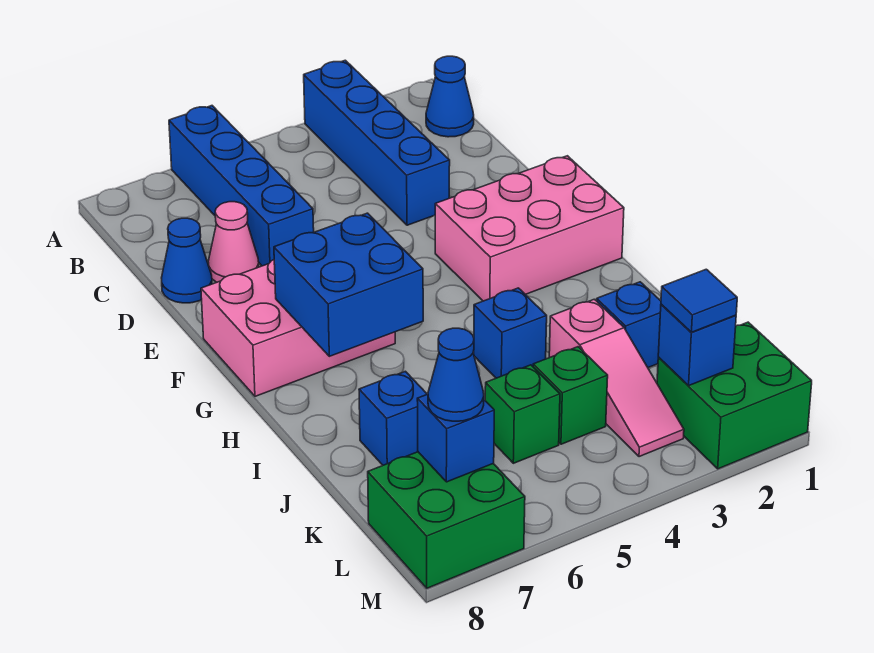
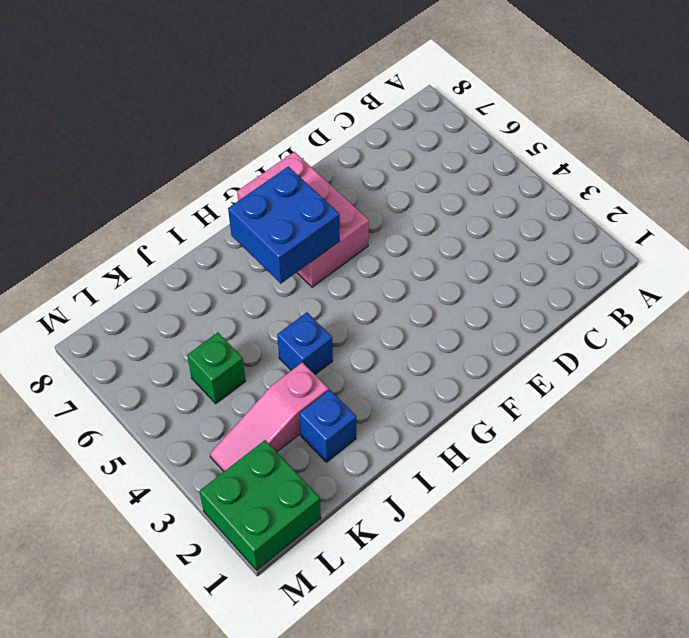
none -> blue brick A3:D3 level 1
none -> blue brick A6:D6 level 1
none -> blue cone B1 level 1

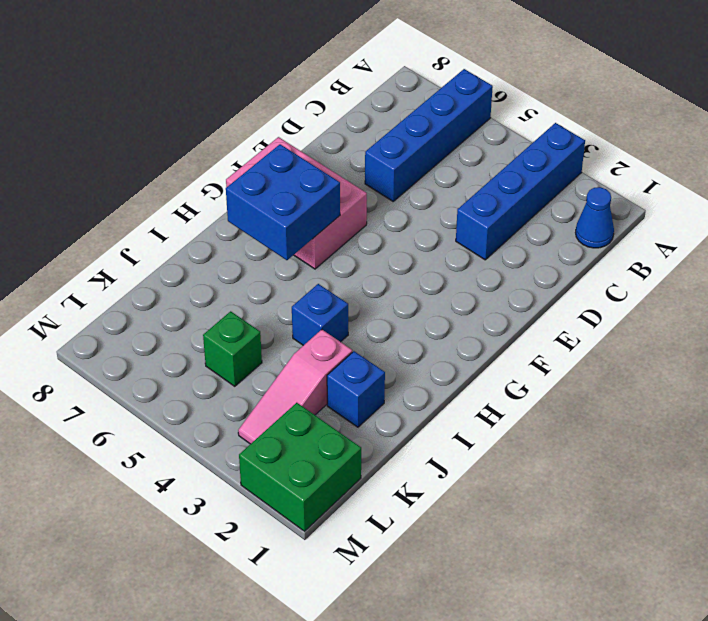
none -> pink cone D7 level 1
none -> blue cone D8 level 1
none -> pink brick F1:G3 level 1

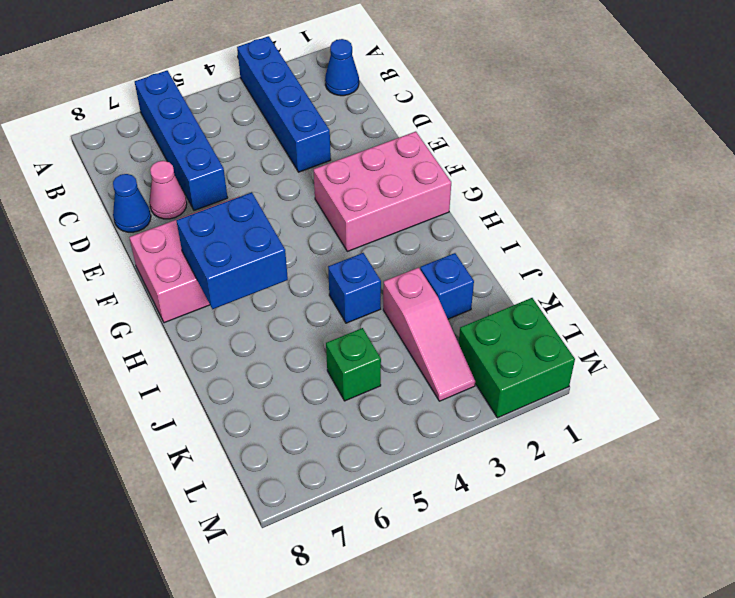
none -> blue brick J7 level 1
none -> green brick K4 level 1
none -> green brick L7:M8 level 1

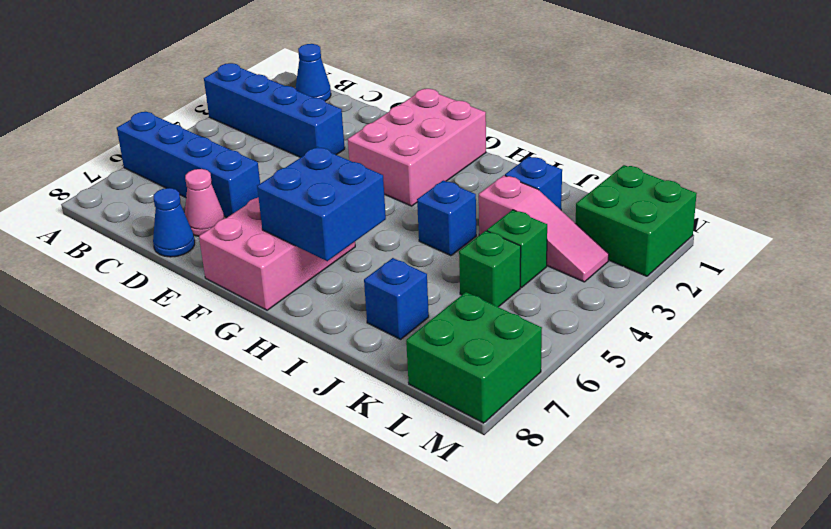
none -> blue brick L2 level 2
none -> blue brick L7 level 2
none -> blue tile L2 level 3

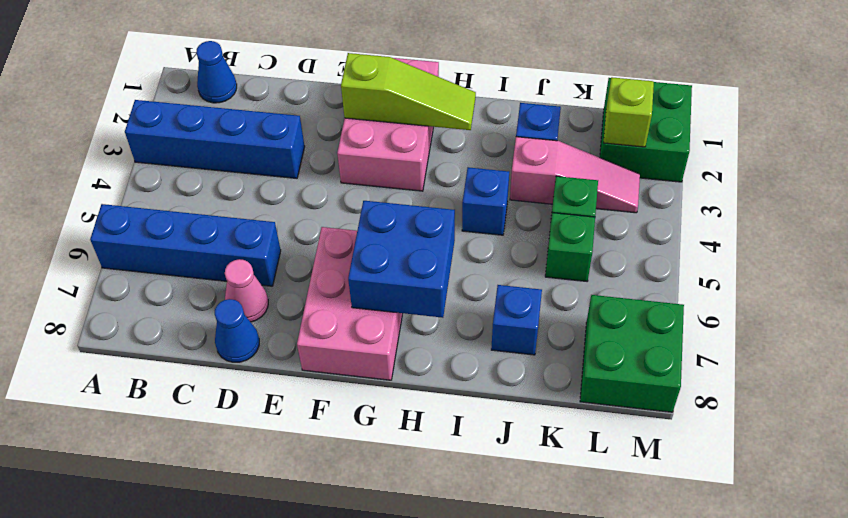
lime slope F2:H2 level 2 top F -> none
lime brick L2 level 2 -> blue brick L2 level 2
none -> blue brick L7 level 2
none -> blue tile L2 level 3
none -> blue cone L7 level 3

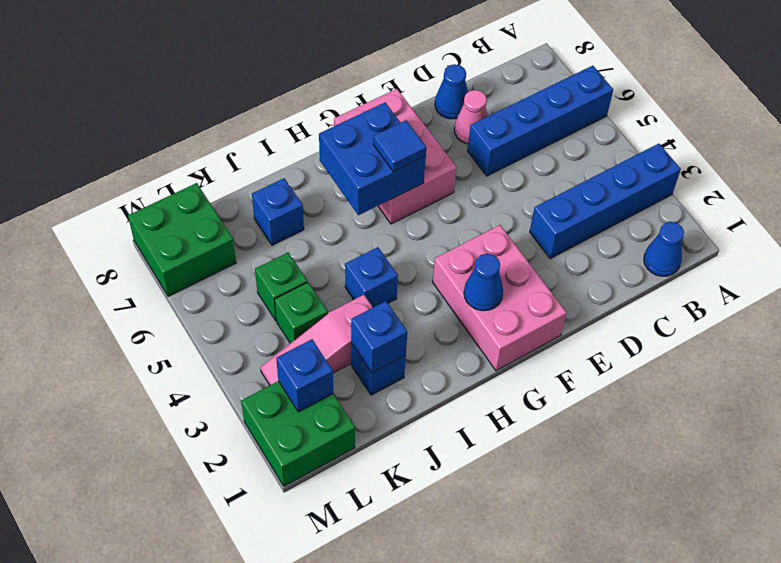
blue cone G2 level 2 -> blue cone L7 level 3
blue tile G6 level 3 -> blue tile L2 level 3
blue brick J2 level 2 -> blue brick L7 level 2

